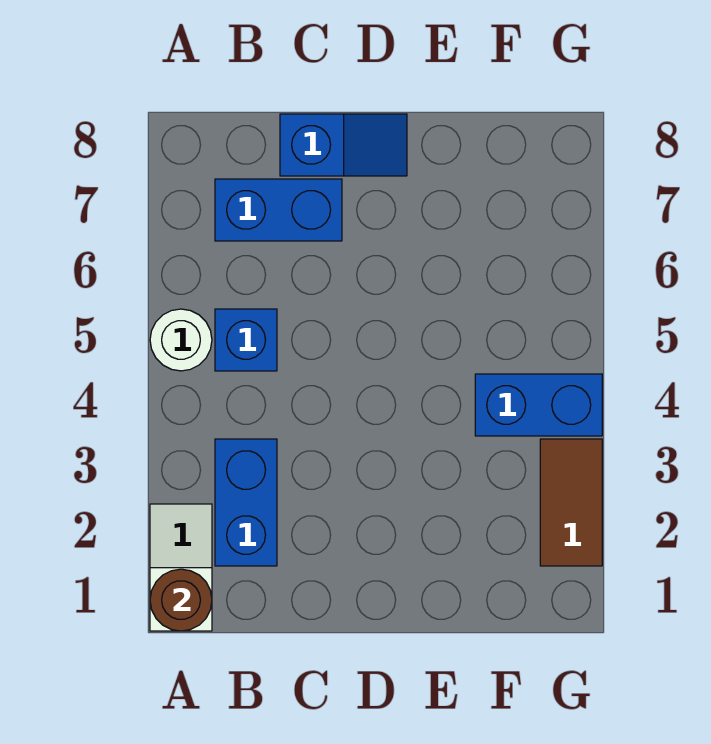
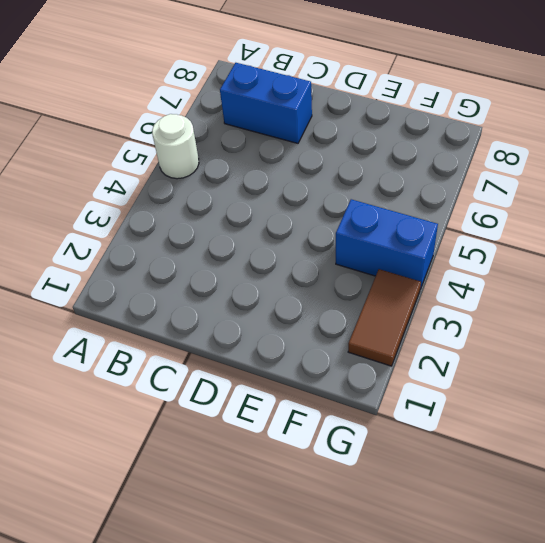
none -> white slope A1:A2 level 1 top 1
none -> blue brick B2:B3 level 1

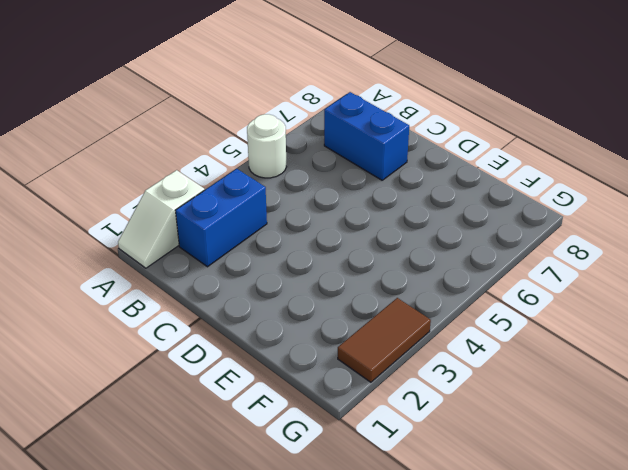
white slope A1:A2 level 1 top 2 -> white slope A1:A2 level 1 top 1
none -> blue brick B5 level 1
none -> blue slope C8:D8 level 1 top C

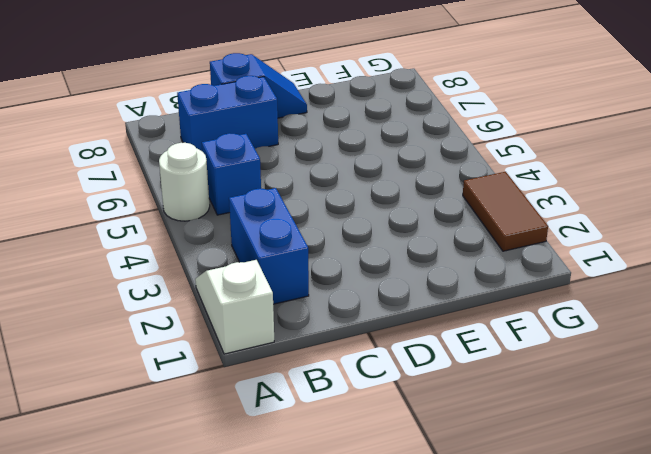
none -> blue brick F4:G4 level 1
none -> brown round brick A1 level 2

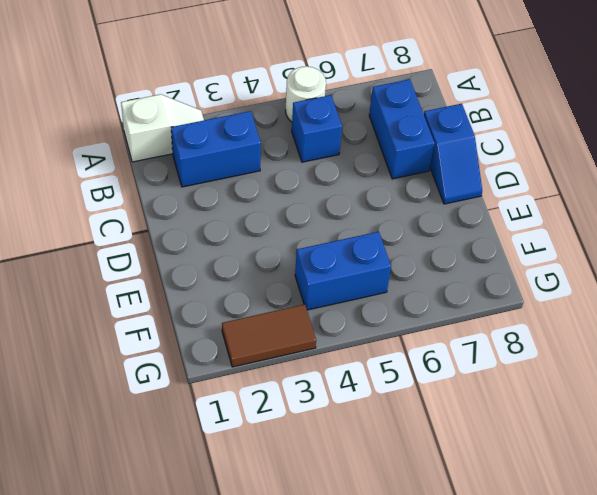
blue brick F4:F5 level 1 -> blue brick F4:G4 level 1
none -> brown round brick A1 level 2

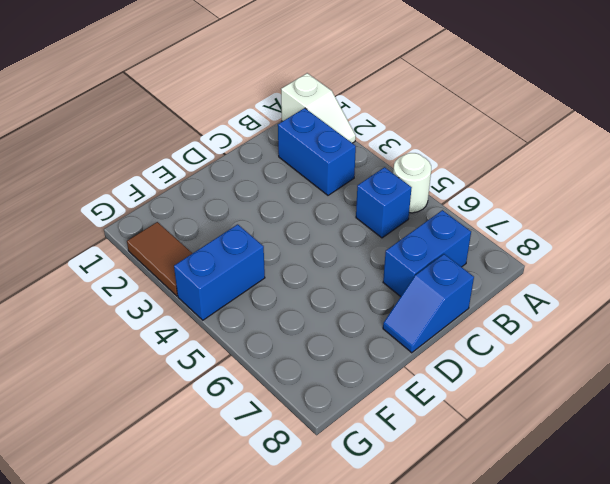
none -> brown round brick A1 level 2

